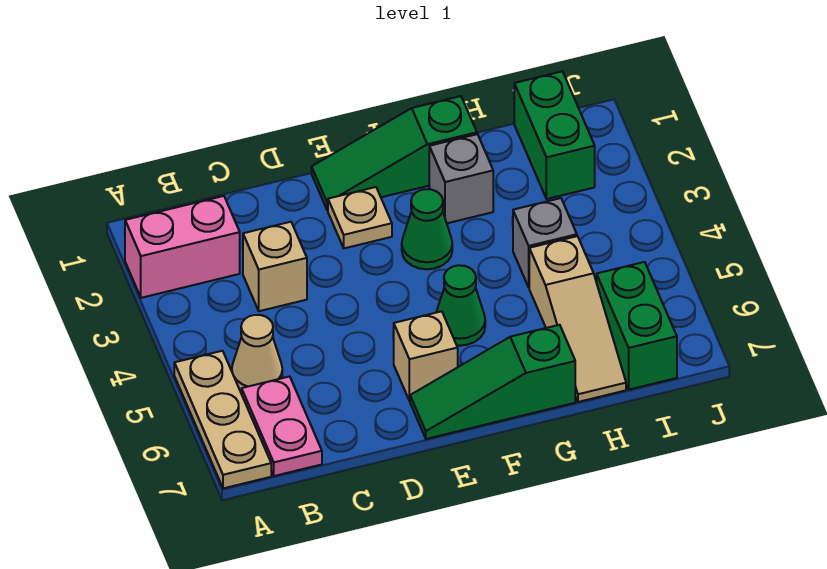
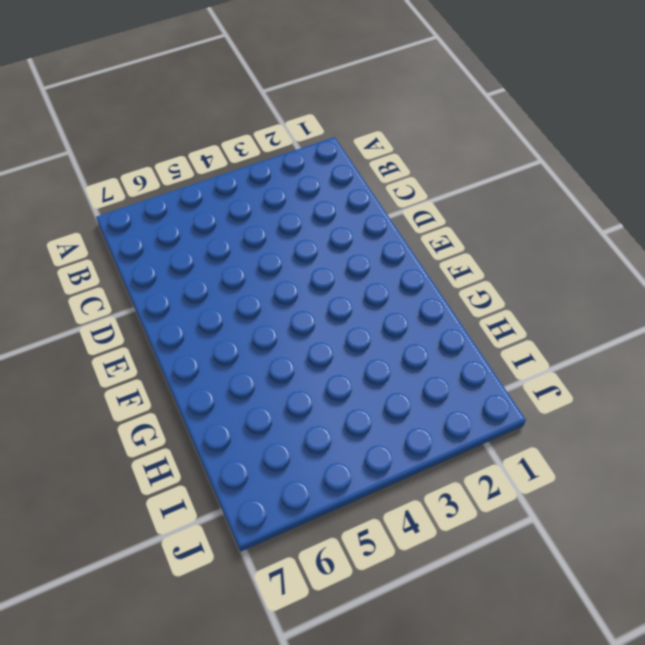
none -> pink brick A2:B2 level 1
none -> tan plate A5:A7 level 1
none -> tan cone B5 level 1

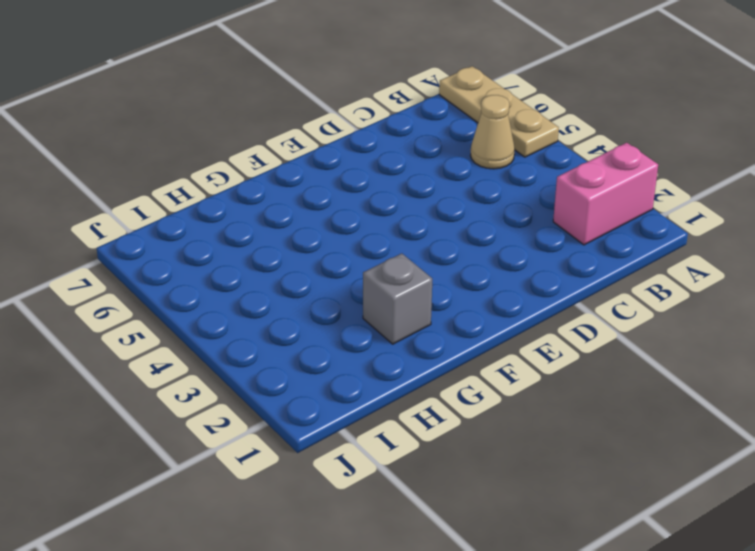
none -> pink plate B6:B7 level 1
none -> tan brick C3 level 1
none -> green slope E1:G1 level 1 top G

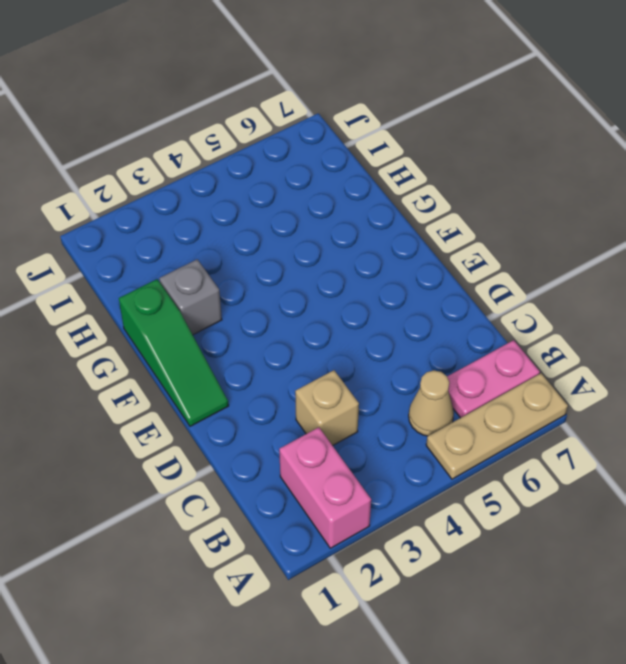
none -> tan plate E2 level 1
none -> tan brick E6 level 1
none -> green slope E7:G7 level 1 top G

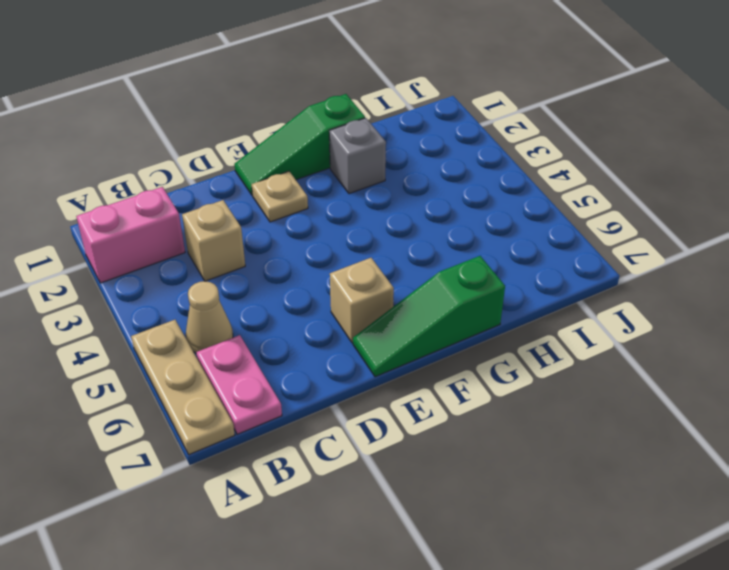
none -> green cone F3 level 1
none -> green cone F5 level 1
none -> grey brick H4 level 1

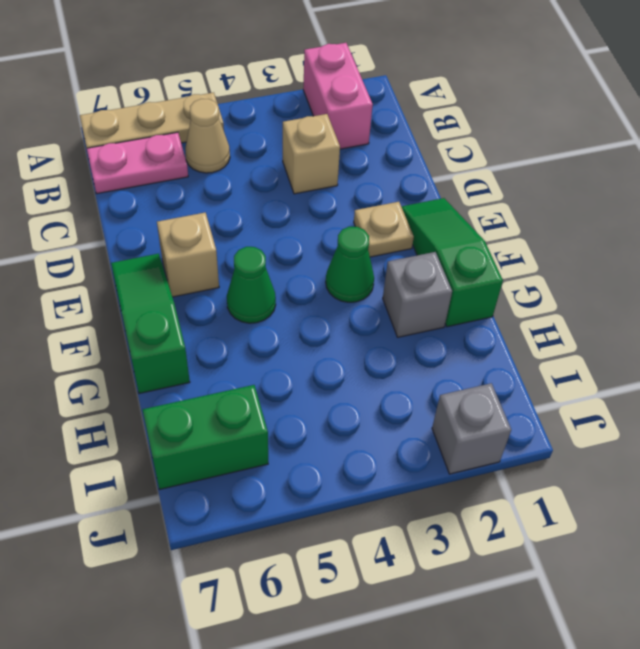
grey brick J2 level 1 -> grey brick H4 level 1
none -> tan slope H5:H7 level 1 top 5
none -> green brick I1:I2 level 1

